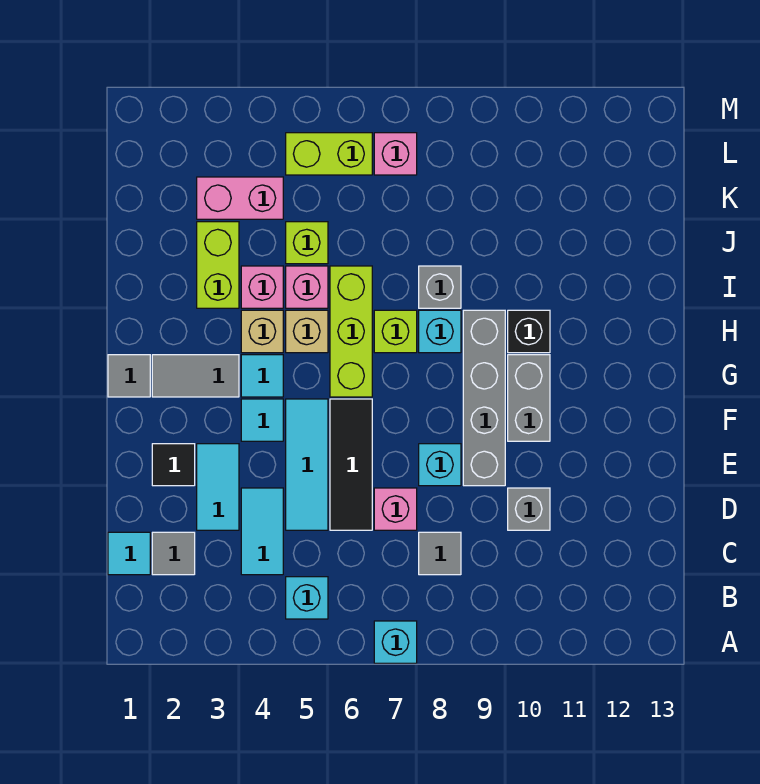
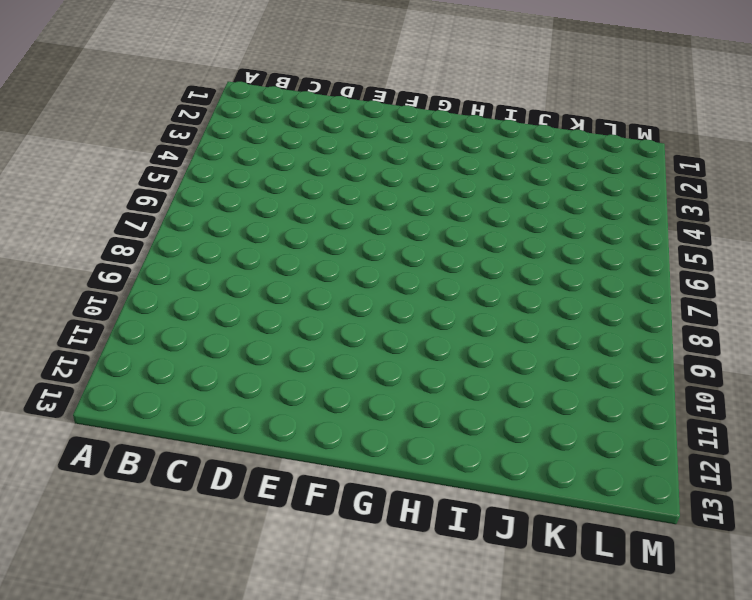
none -> cyan brick A7 level 1
none -> cyan brick B5 level 1
none -> cyan tile C1 level 1
none -> grey tile C2 level 1

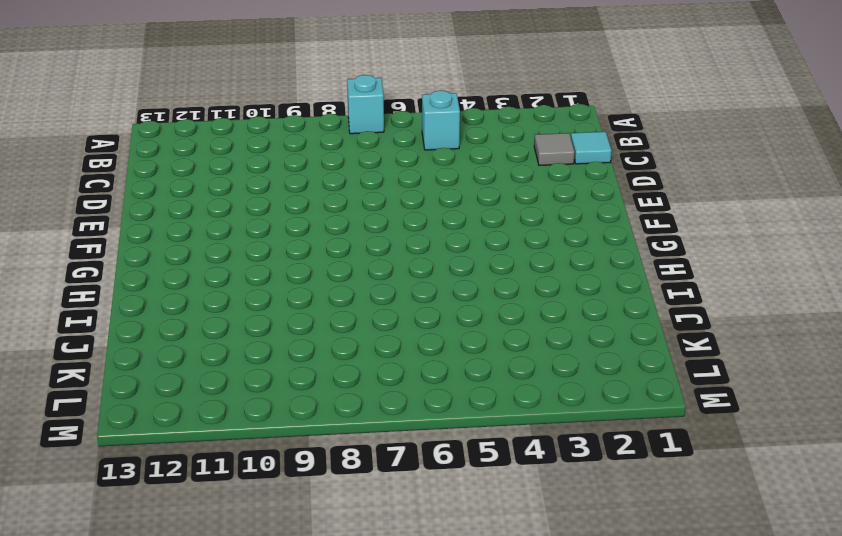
none -> cyan tile C4:D4 level 1
none -> grey tile C8 level 1
none -> cyan tile D3:E3 level 1
none -> cyan tile D5:F5 level 1

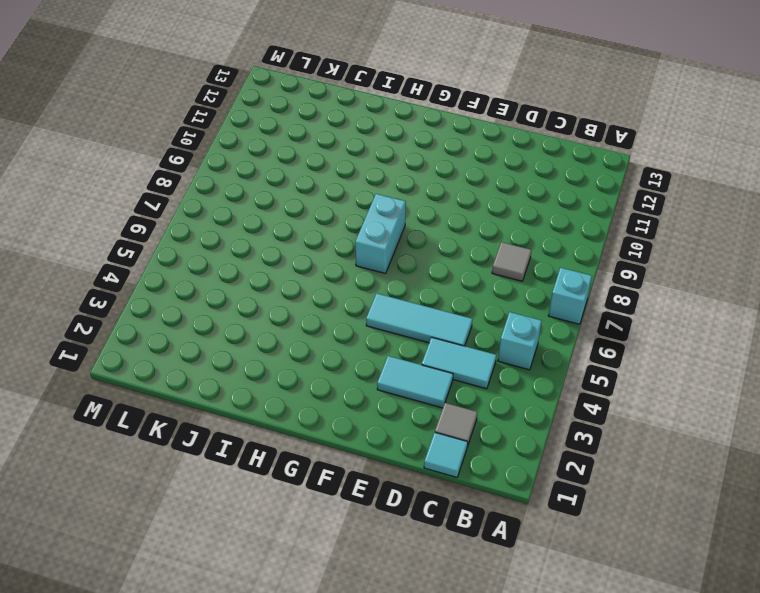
cyan brick G7:G8 level 1 -> none
none -> black tile D6:F6 level 1
none -> pink brick D7 level 1
none -> grey brick D10 level 1
none -> black tile E2 level 1

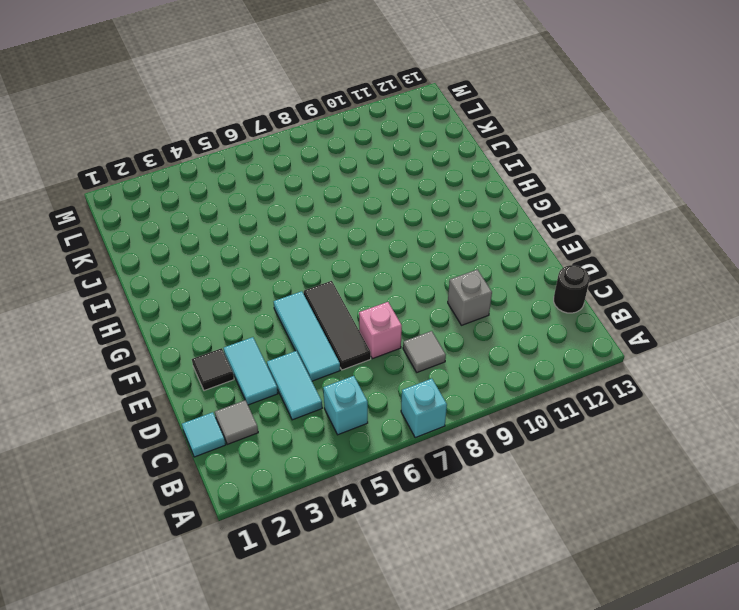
black round brick C13 level 1 -> none
none -> cyan brick E8 level 1
none -> grey brick E9:H9 level 1
none -> cyan tile F4 level 1
none -> grey brick F10:G10 level 1

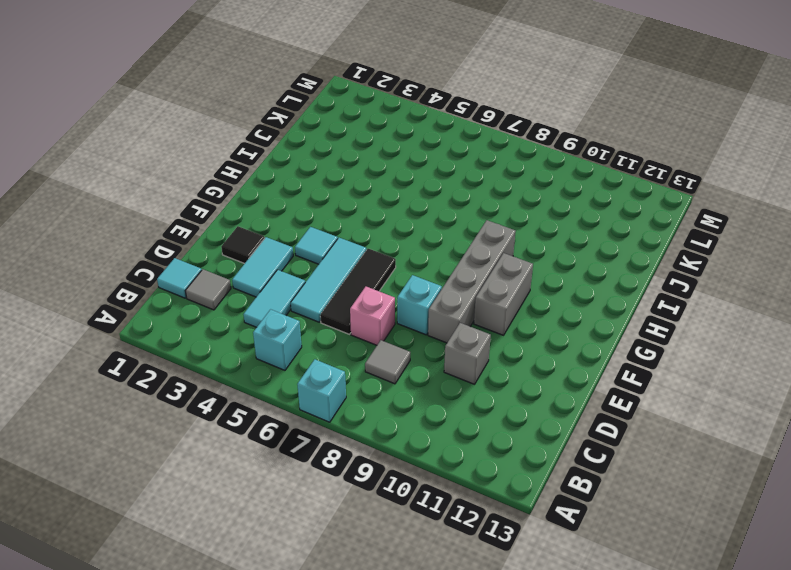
none -> grey tile G1 level 1
none -> grey tile G2:G3 level 1
none -> cyan tile G4 level 1
none -> lime brick G6:I6 level 1

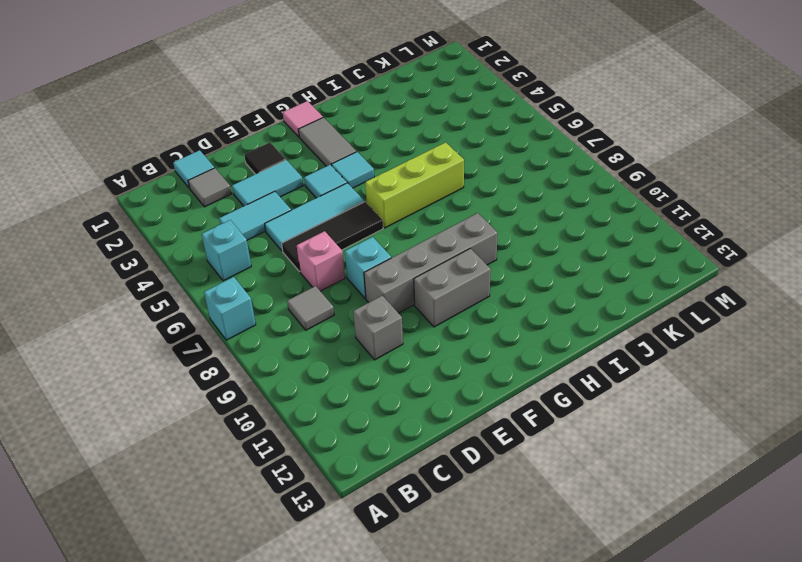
pink tile G1 level 1 -> grey tile G1 level 1
none -> tan brick H4 level 1
none -> tan brick H5 level 1
none -> lime brick H7 level 1
none -> cyan brick H8 level 1

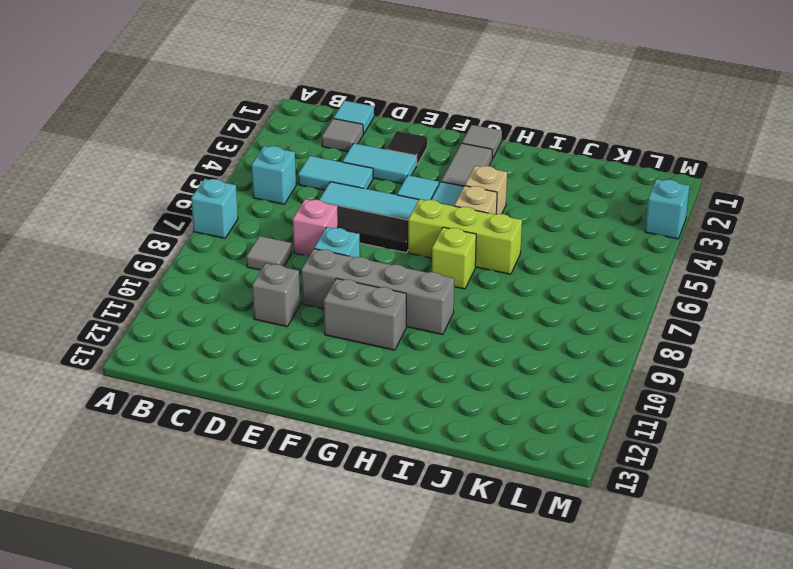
cyan brick M3 level 1 -> cyan brick H8 level 1
none -> black brick H10 level 1
none -> lime brick I3:J3 level 1
none -> pink brick I4 level 1
none -> pink brick I5 level 1

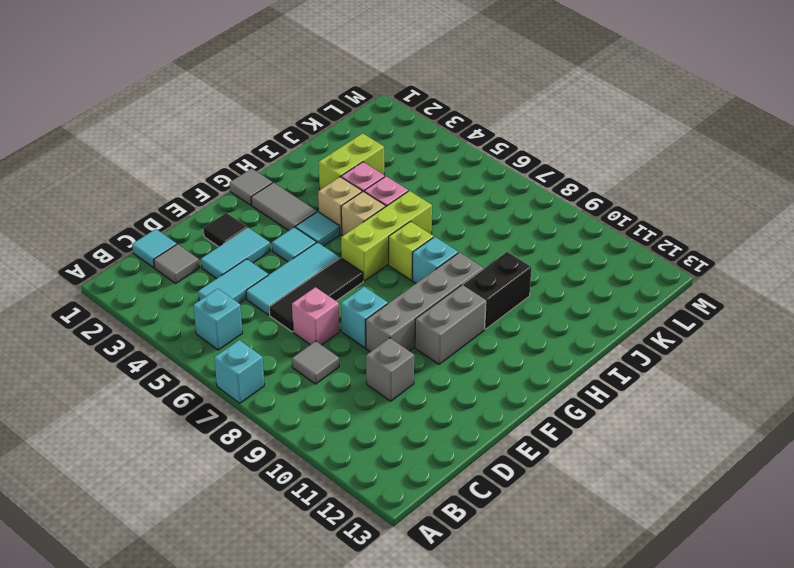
black brick H10:I10 level 1 -> black brick H10 level 1
none -> grey brick I8 level 1
none -> lime brick J5 level 1
none -> pink brick K3:K4 level 1
none -> lime brick L5:L6 level 1

